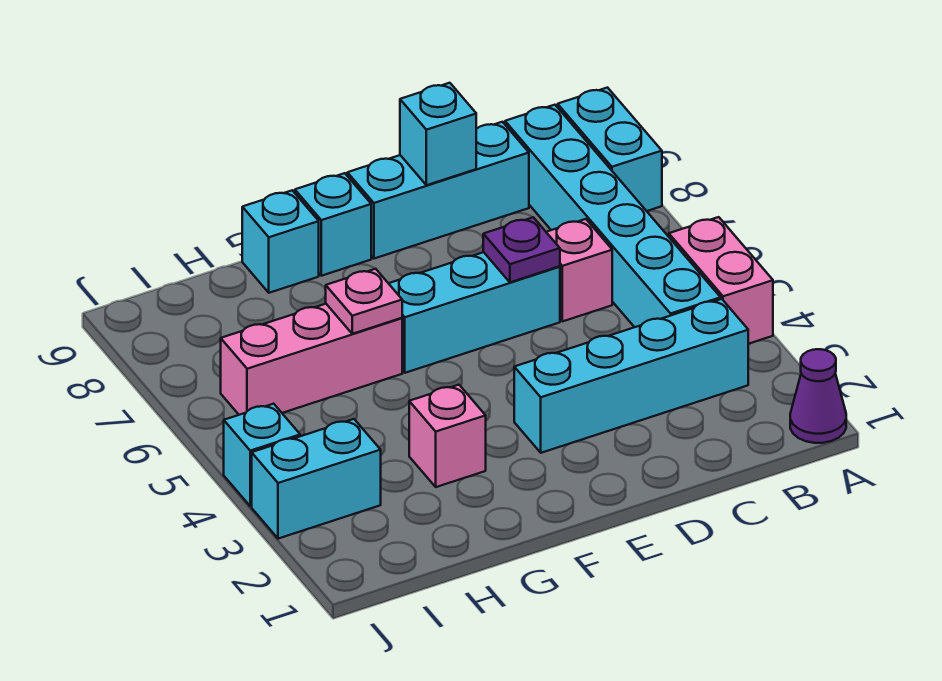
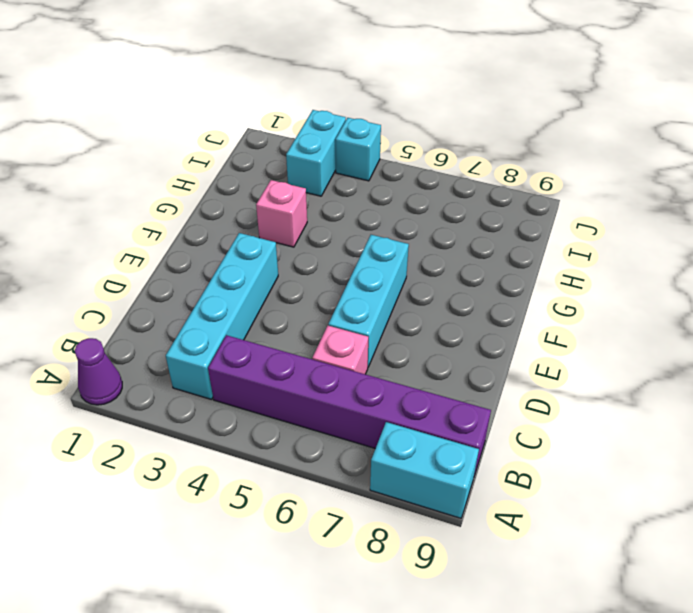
purple brick B4:B9 level 1 -> cyan brick B4:B9 level 1
none -> pink brick A4:A5 level 1
none -> cyan brick C9:E9 level 1
none -> cyan brick F9 level 1

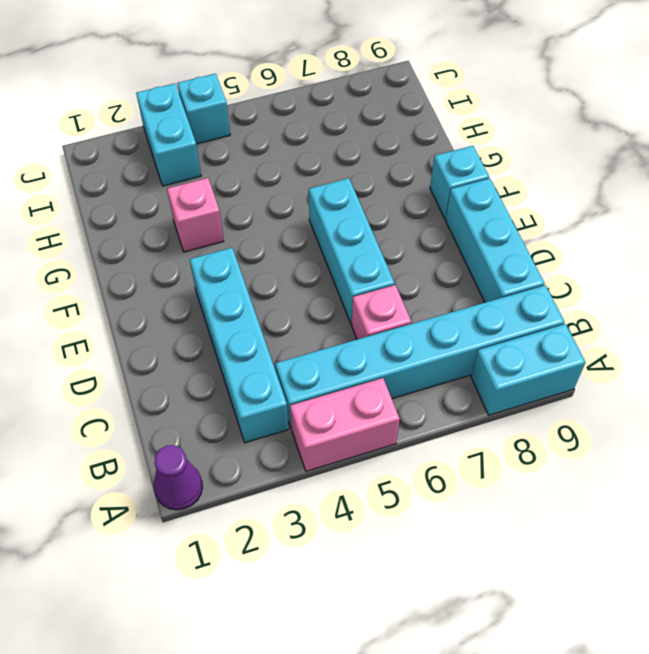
none -> pink brick G6:I6 level 1
none -> cyan brick G9 level 1
none -> purple plate D6 level 2

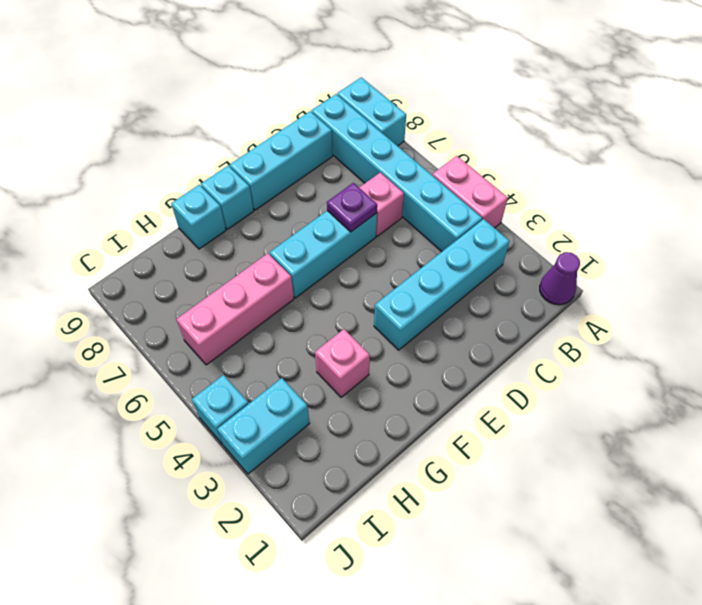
none -> cyan brick D9 level 2
none -> pink plate G6 level 2

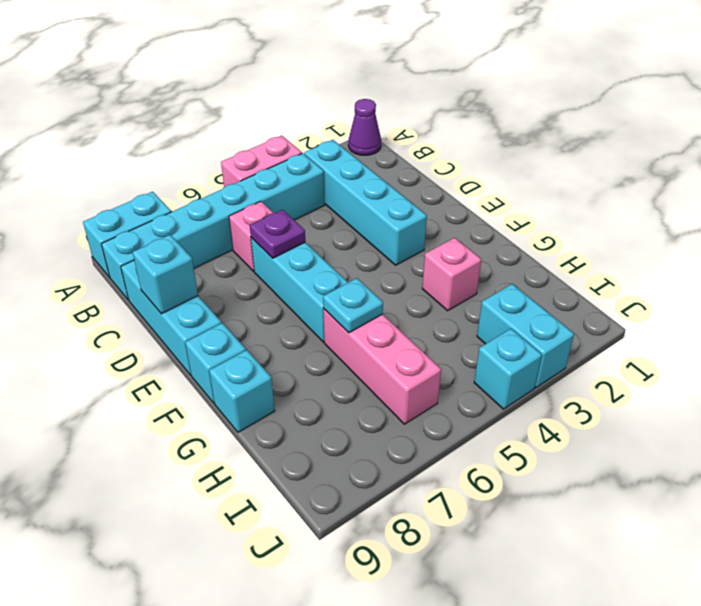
cyan plate G6 level 2 -> pink plate G6 level 2

